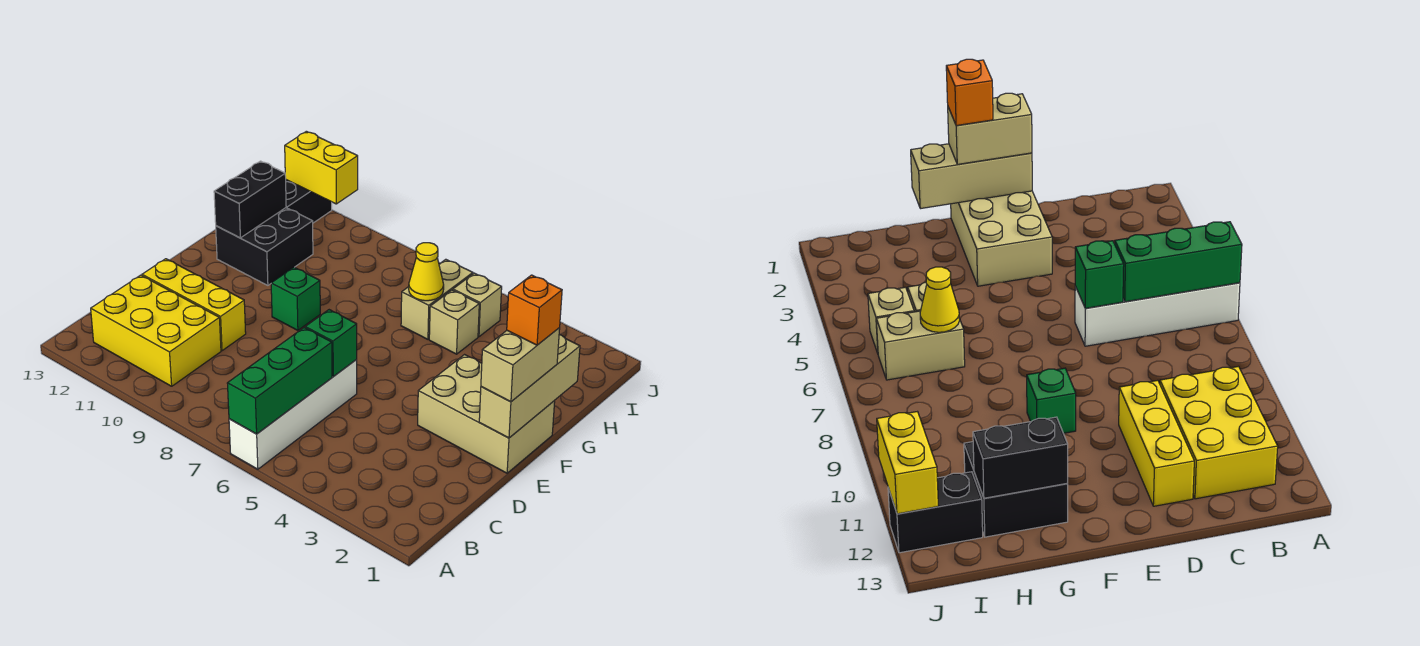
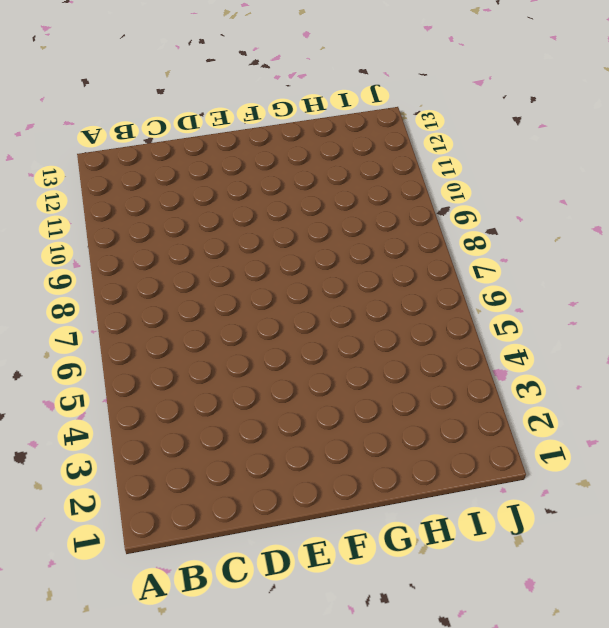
none -> white brick A6:D6 level 1
none -> yellow brick B10:C12 level 1
none -> yellow brick D10:D12 level 1

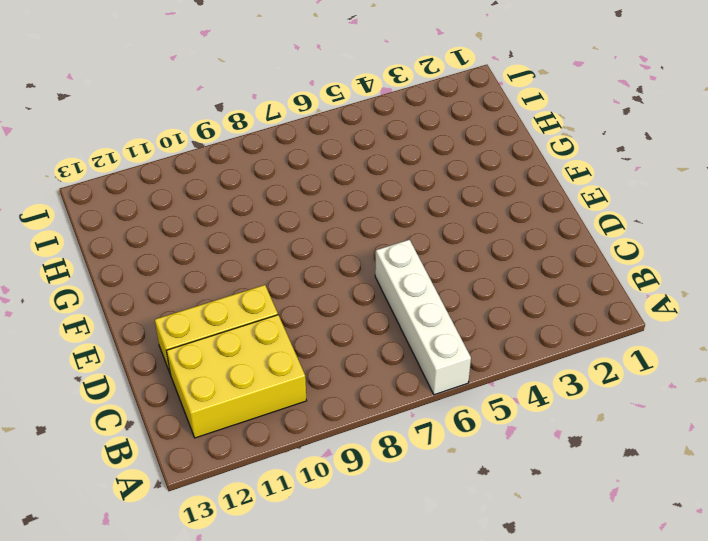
none -> tan brick E1:F3 level 1
none -> green brick F9 level 1
none -> black brick G11:H12 level 1

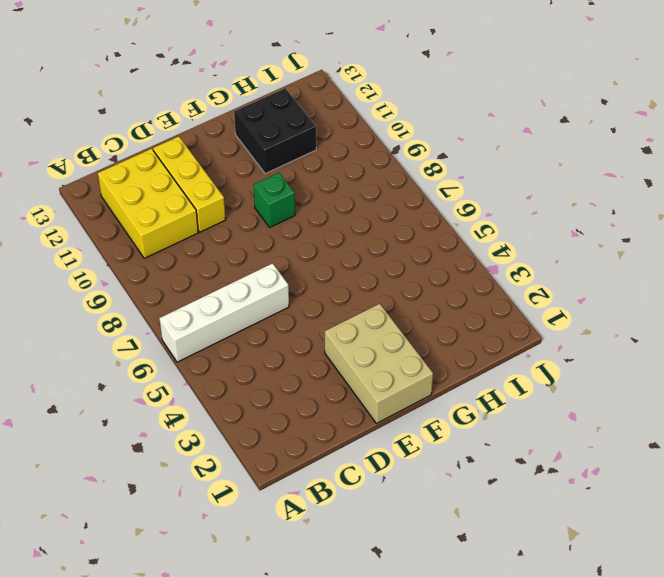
none -> tan brick H5 level 1
none -> tan brick H6:I6 level 1
none -> tan brick I5 level 1

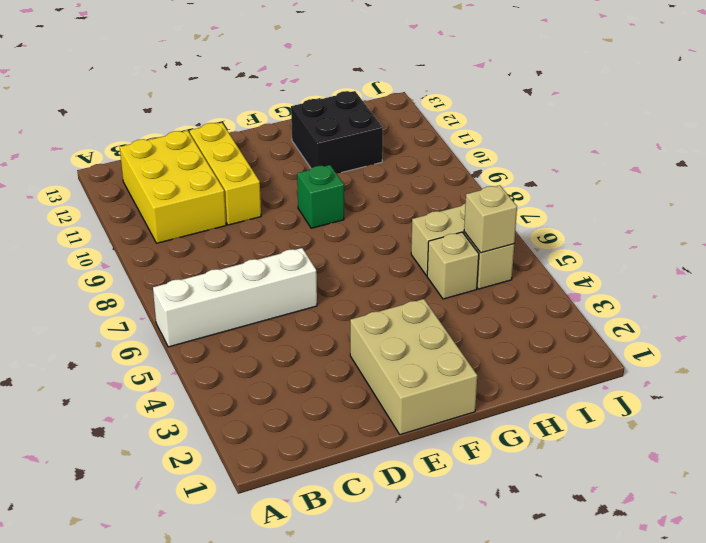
tan brick I5 level 2 -> none
none -> black brick I12:J12 level 1
none -> green brick A6:C6 level 2
none -> green brick D6 level 2

